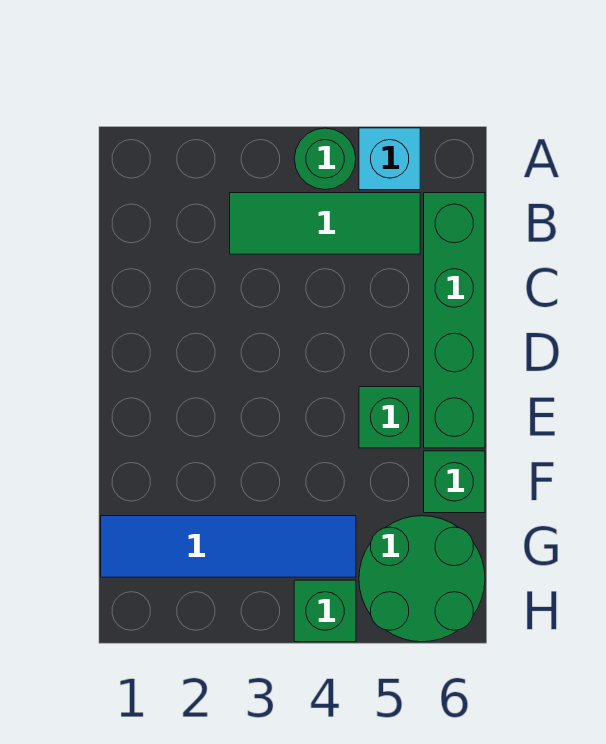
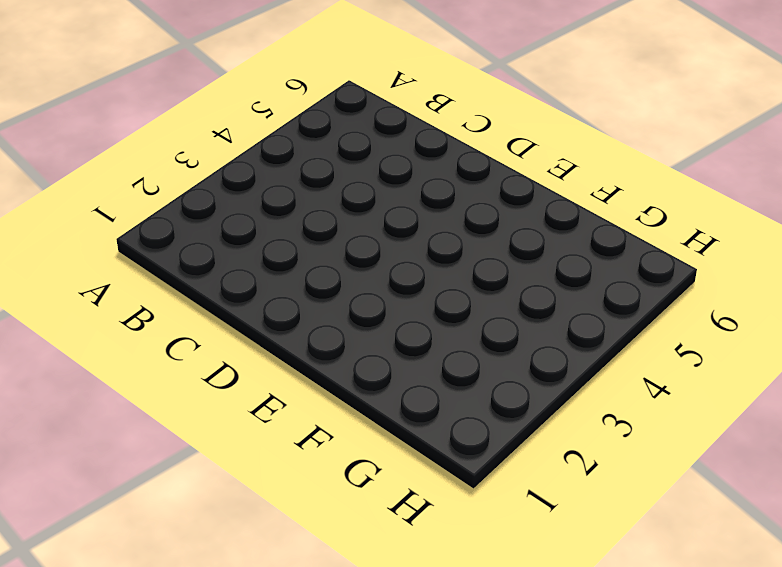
none -> green round brick A4 level 1
none -> cyan brick A5 level 1

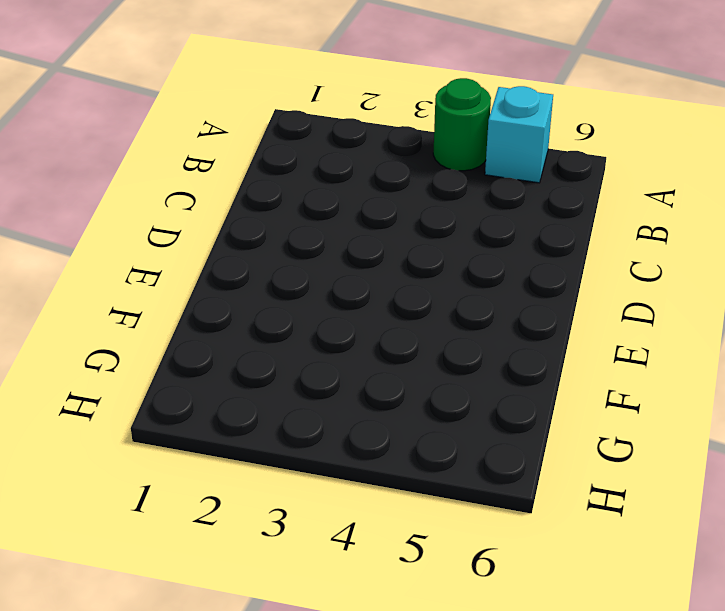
none -> green tile B3:B5 level 1
none -> green brick B6:E6 level 1

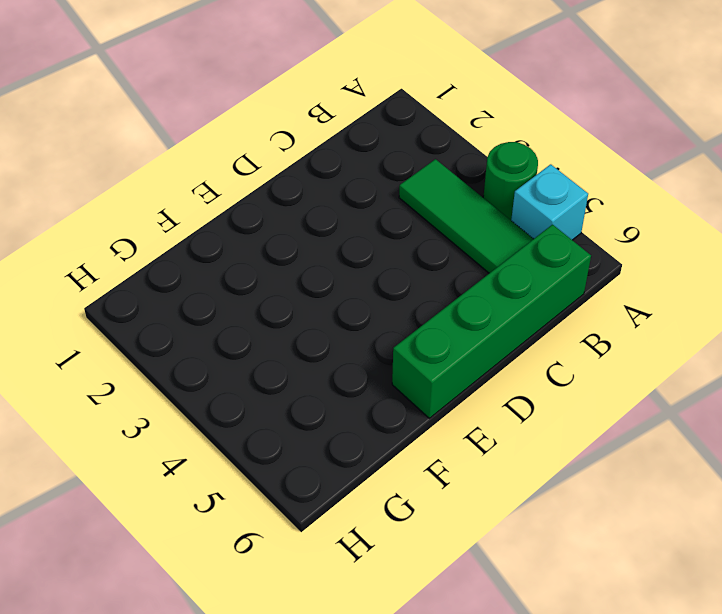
none -> green brick E5 level 1
none -> green brick F6 level 1

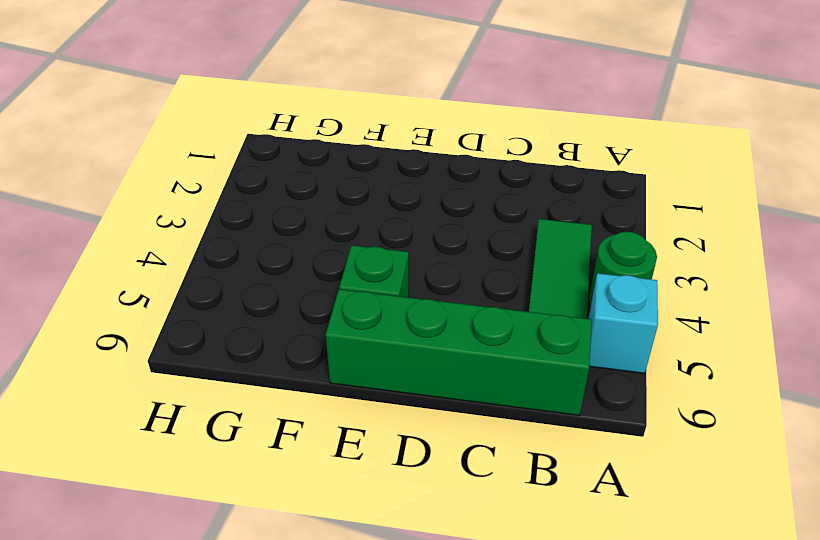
none -> green brick F6 level 1
none -> blue tile G1:G4 level 1

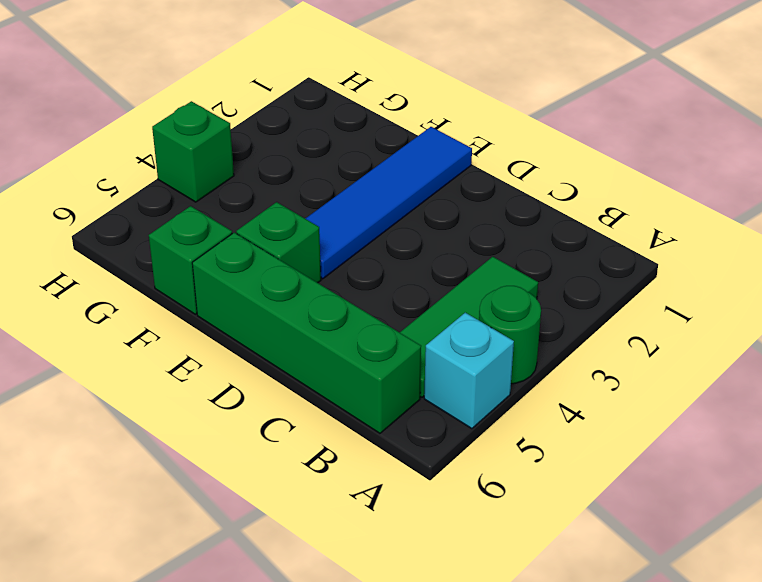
blue tile E1:E4 level 1 -> blue tile G1:G4 level 1
none -> green round brick G5:H6 level 1

